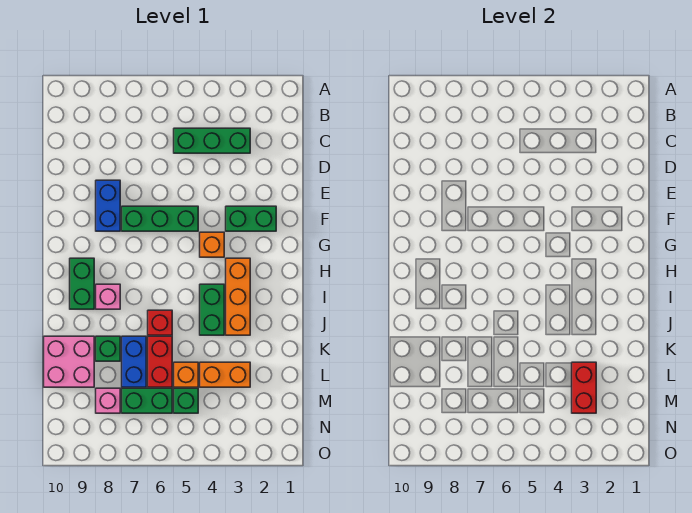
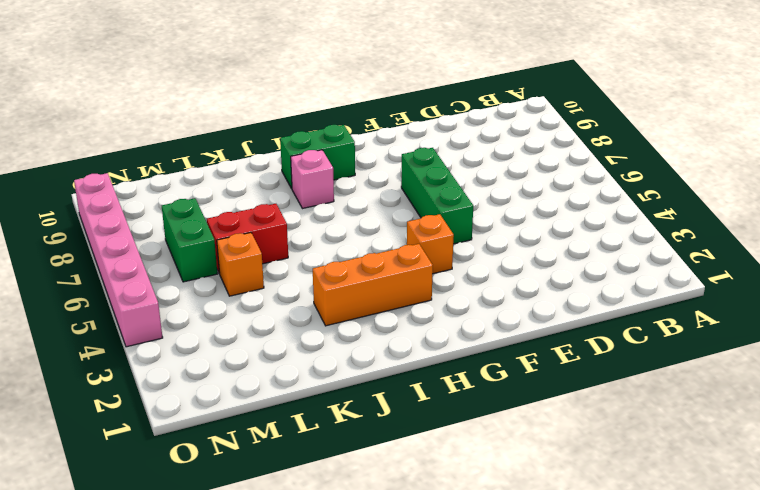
pink brick O4:O9 level 1 -> none
none -> green brick C3:C5 level 1
none -> blue brick E8:F8 level 1
none -> green brick F2:F3 level 1

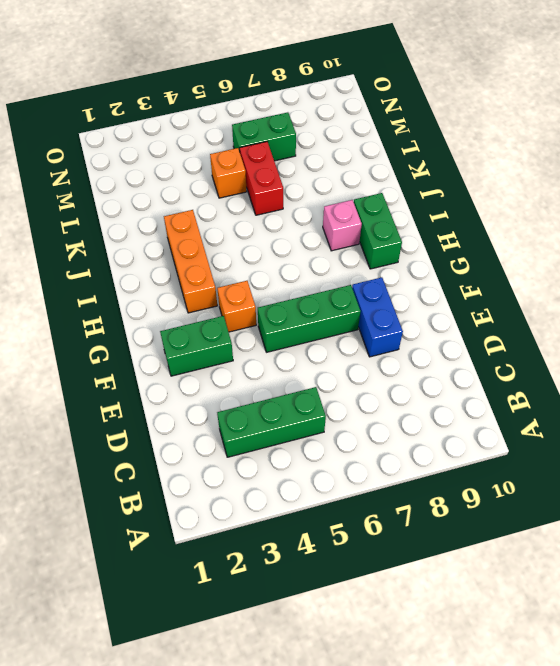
none -> green brick I4:J4 level 1
none -> red brick J6 level 1
none -> blue brick K7:L7 level 1

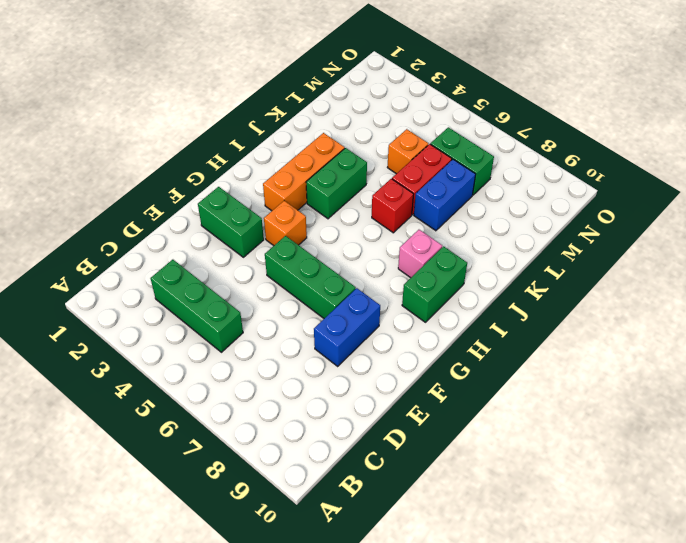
none -> green brick K8 level 1
none -> pink brick K9:L10 level 1
none -> orange brick L3:L4 level 1

